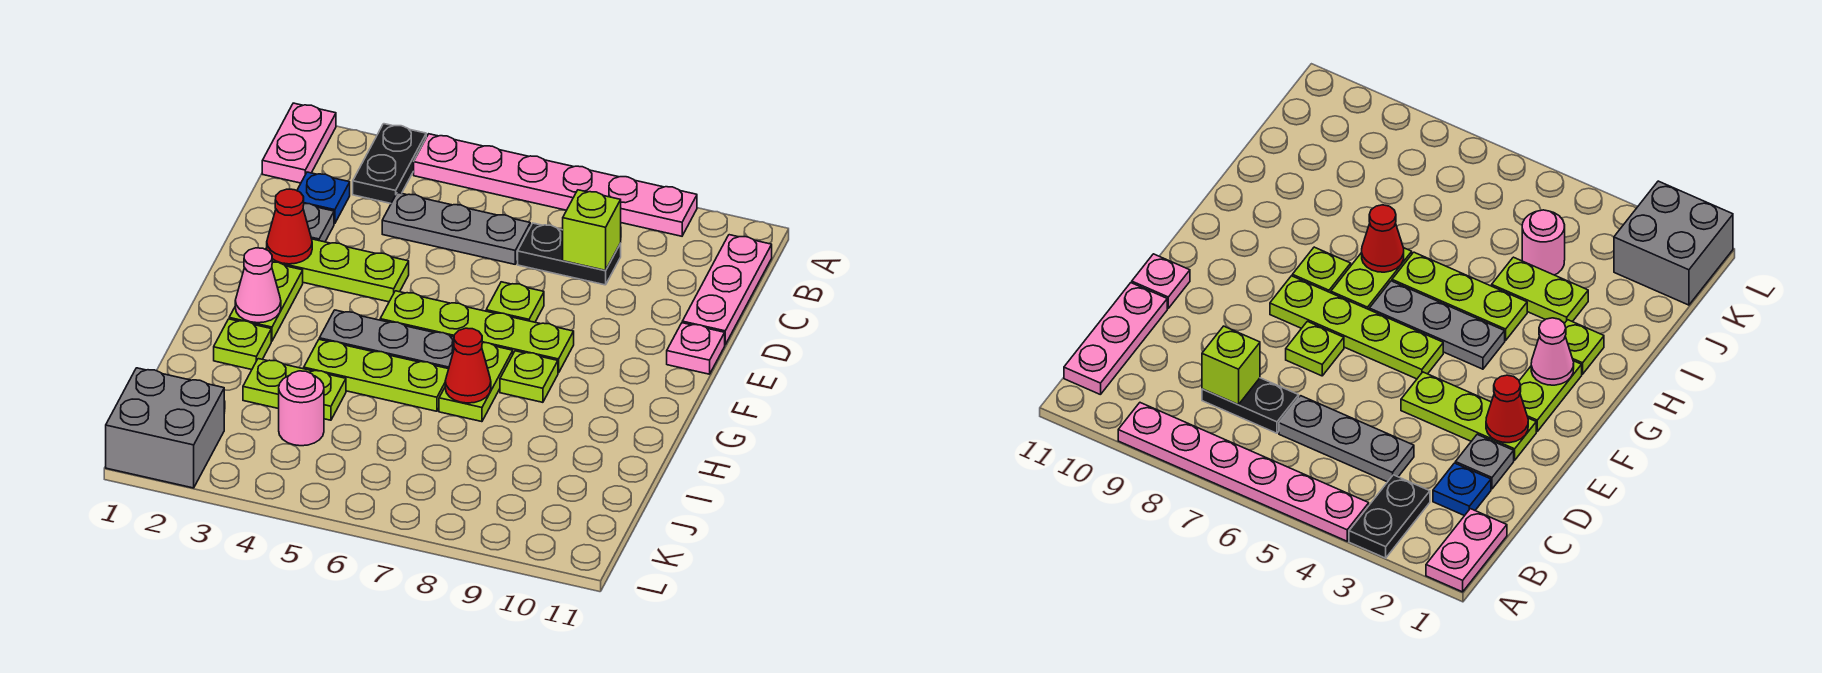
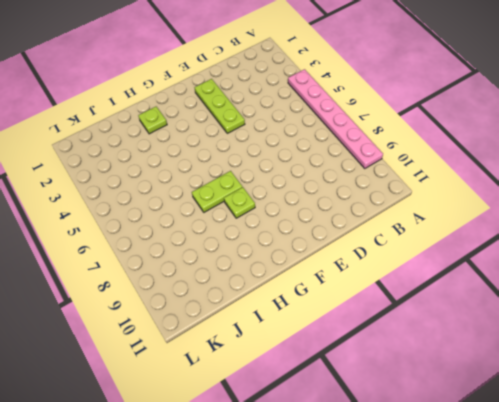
none -> pink plate A1:B1 level 1
none -> black plate A3:B3 level 1
none -> pink plate B11:D11 level 1

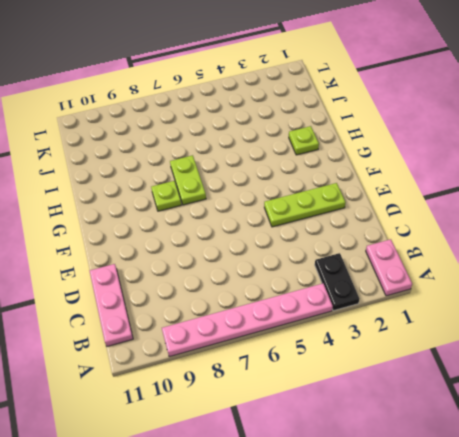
none -> blue plate C2 level 1
none -> grey plate C4:C6 level 1
none -> black plate C7:C8 level 1

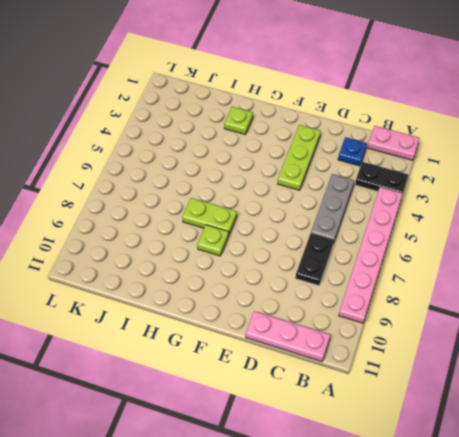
none -> grey plate D2 level 1
none -> lime plate E7 level 1
none -> pink plate E11 level 1

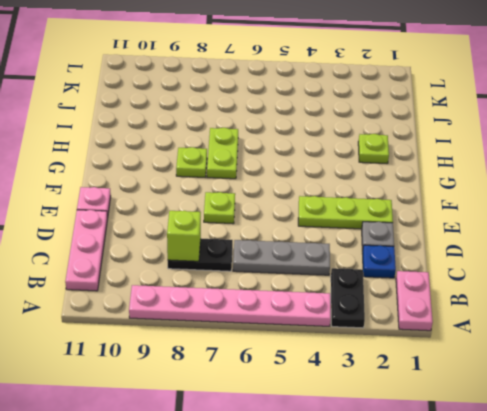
none -> lime plate F2:G2 level 1
none -> lime plate F5:F8 level 1
none -> grey plate G4:G6 level 1

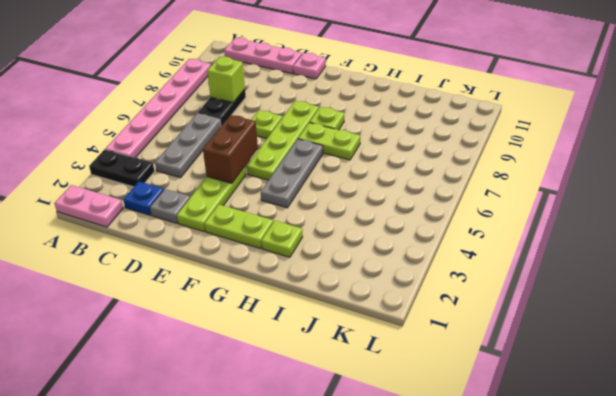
brown brick E4:E5 level 2 -> none
none -> lime plate H4:H6 level 1
none -> lime plate I3:I4 level 1
none -> pink round brick J4 level 1

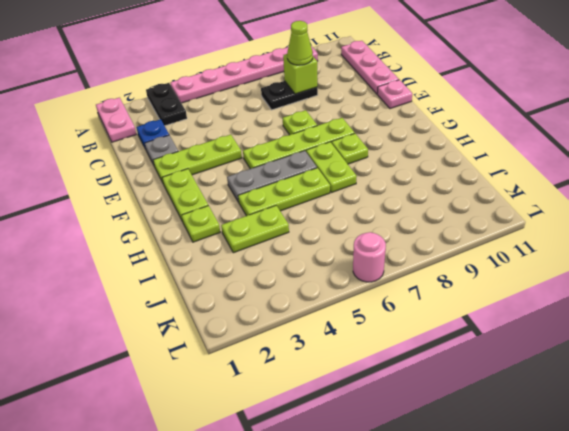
lime cone C8 level 3 -> none
pink round brick L6 level 1 -> pink round brick J4 level 1
none -> grey plate C4:C6 level 1
none -> grey brick K1:L2 level 1
none -> red cone E2 level 2

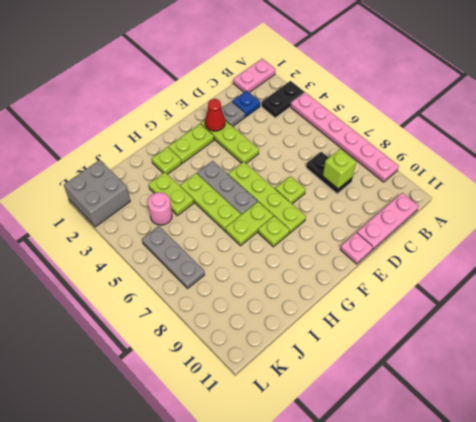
grey plate K5:K7 level 1 -> grey plate C4:C6 level 1
none -> pink cone G2 level 2
none -> red cone H7 level 2

